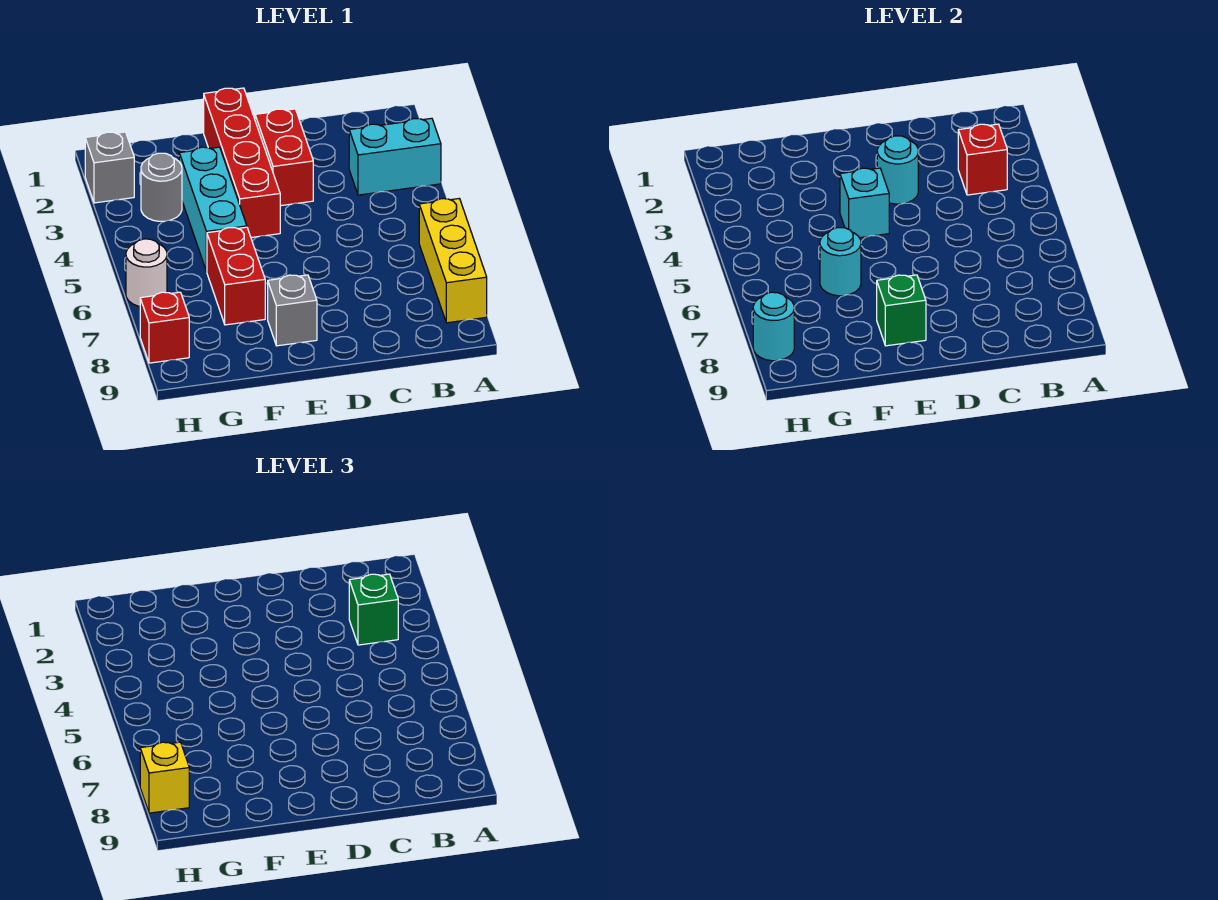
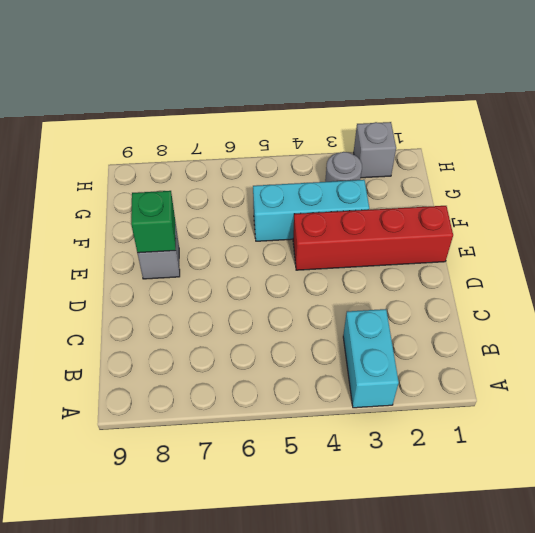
none -> yellow brick A6:A8 level 1
none -> red brick D2:D3 level 1
none -> red brick F6:F7 level 1

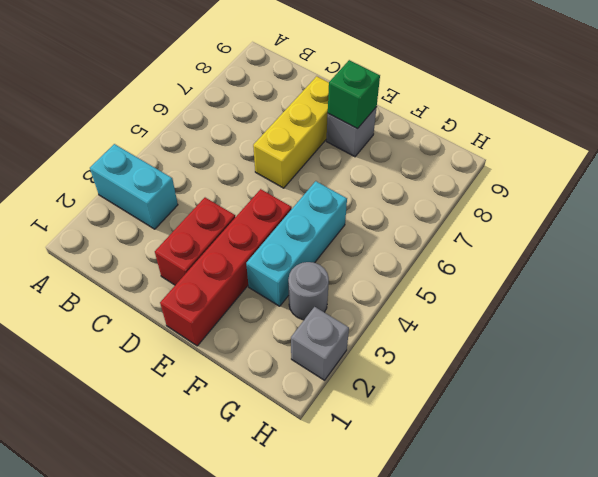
yellow brick D6:D8 level 1 -> yellow brick A6:A8 level 1
none -> red brick F6:F7 level 1
none -> white round brick H6 level 1
none -> red brick H8 level 1

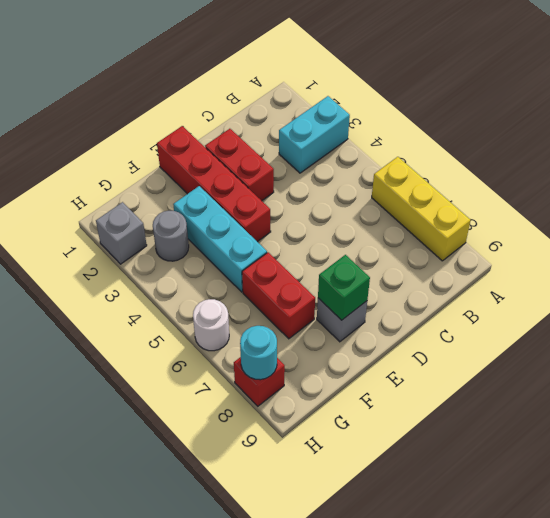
none -> red brick B3 level 2
none -> cyan round brick D3 level 2
none -> cyan brick E4 level 2

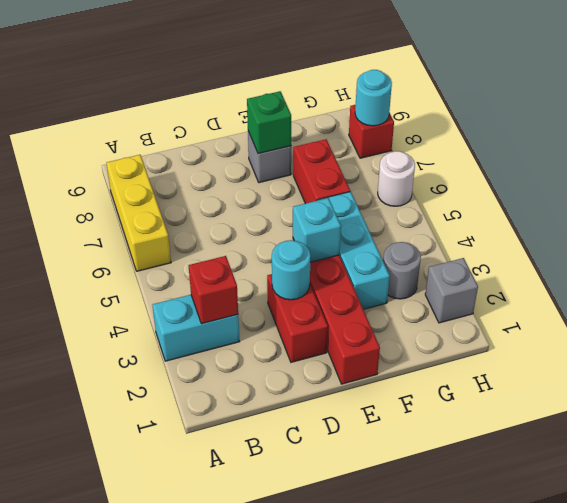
none -> cyan round brick F6 level 2
none -> green brick B3 level 3
none -> yellow brick H8 level 3

